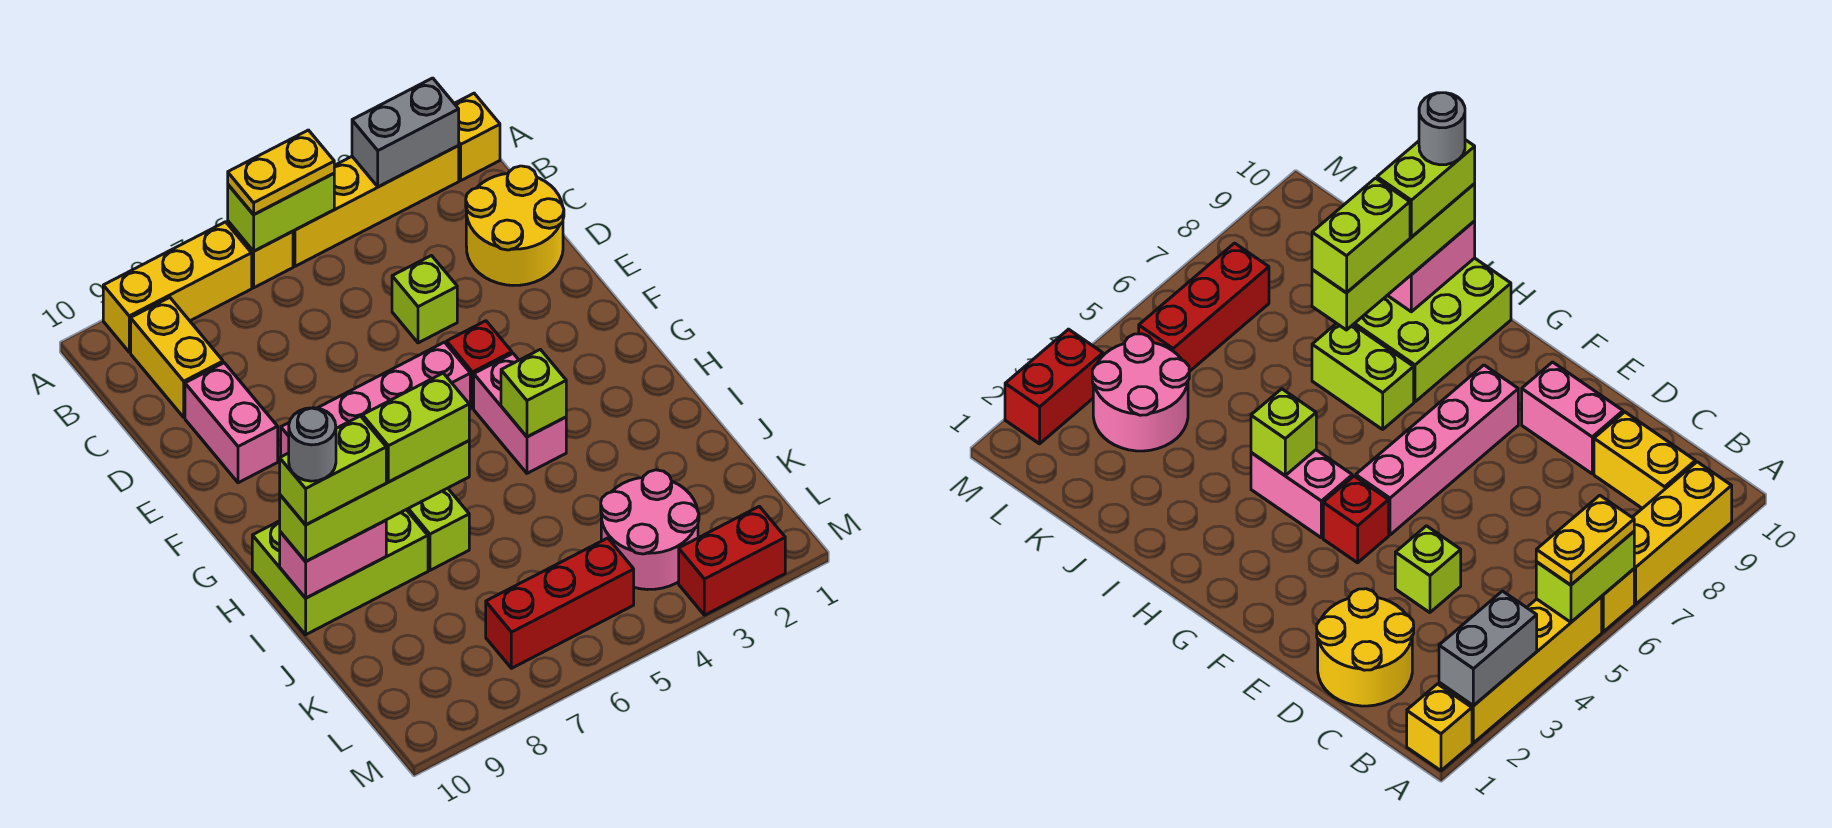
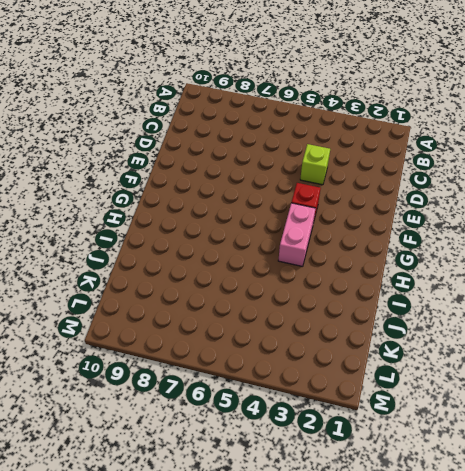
none -> yellow brick A1 level 1
none -> yellow brick A2:A5 level 1
none -> yellow brick A6 level 1

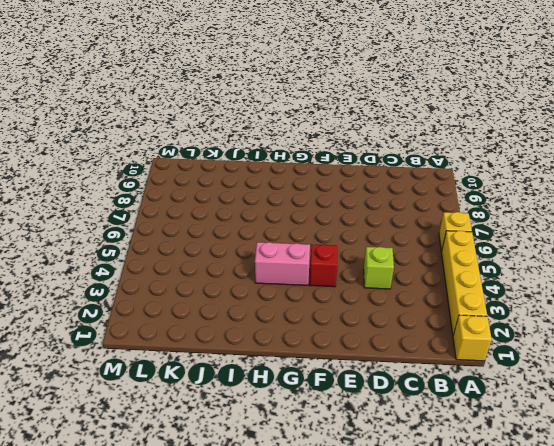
none -> yellow brick A7:A9 level 1
none -> yellow brick B9:C9 level 1
none -> yellow round brick C1:D2 level 1

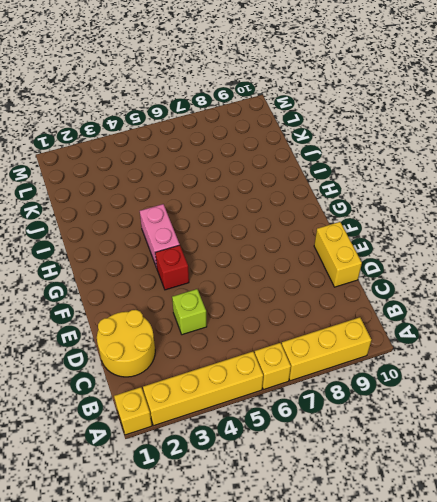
yellow brick D10:E10 level 1 -> yellow brick B9:C9 level 1
none -> pink brick D9:E9 level 1
none -> pink brick F5:F8 level 1
none -> lime brick H7:I7 level 1

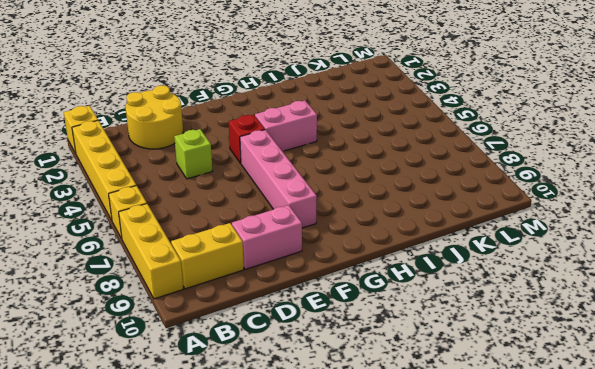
none -> lime brick H7:I7 level 1
none -> lime brick H8:I10 level 1
none -> pink round brick K3:L4 level 1

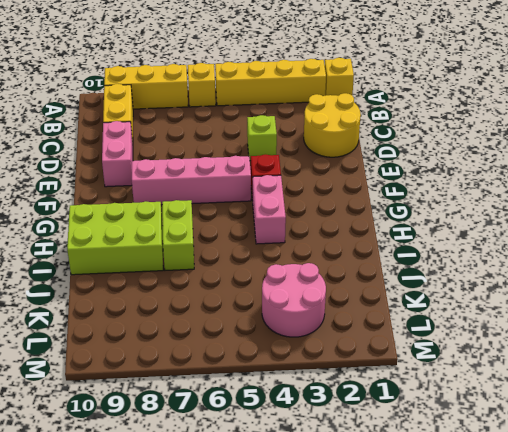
none -> red brick L5:L7 level 1
none -> red brick M2:M3 level 1
none -> grey brick A2:A3 level 2

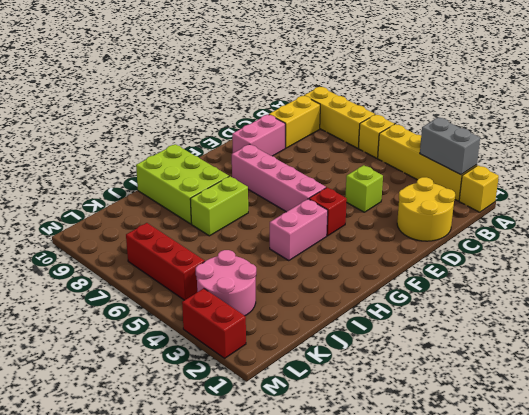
none -> lime brick A5:A6 level 2
none -> lime brick H4 level 2
none -> pink brick I9:I10 level 2

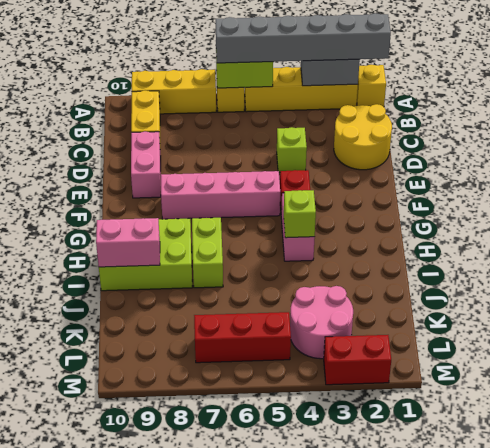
grey brick A1:A6 level 3 -> yellow plate A5:A6 level 3
none -> lime brick I7:I10 level 3
none -> lime brick I7:I8 level 4
none -> lime brick I9:I10 level 4

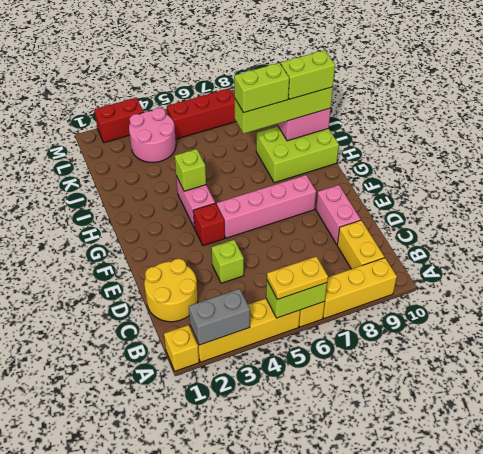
none -> lime brick H7:I7 level 1
none -> grey round brick I10 level 5

